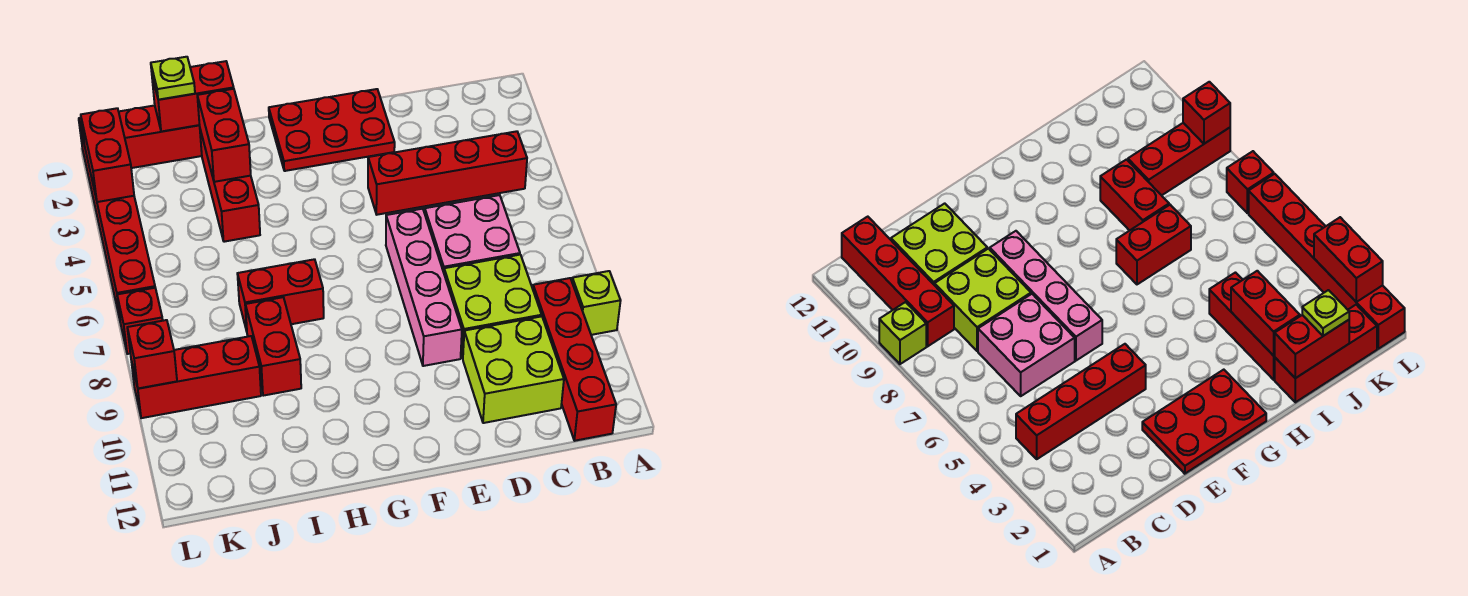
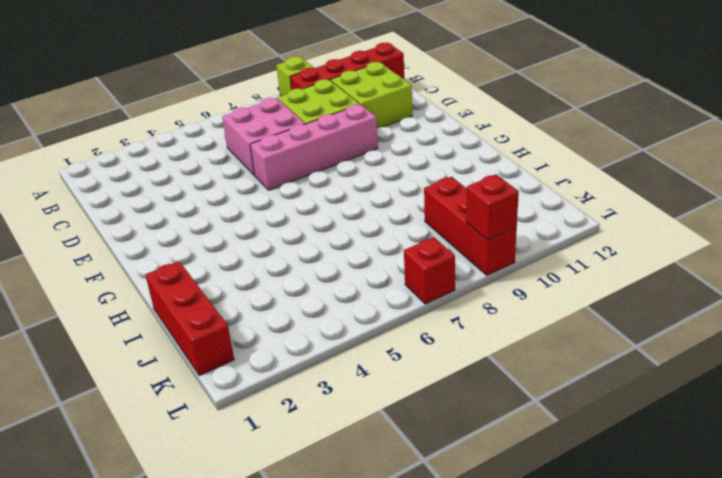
none -> red brick B4:E4 level 1
none -> red plate E1:G2 level 1
none -> red brick H7:I7 level 1

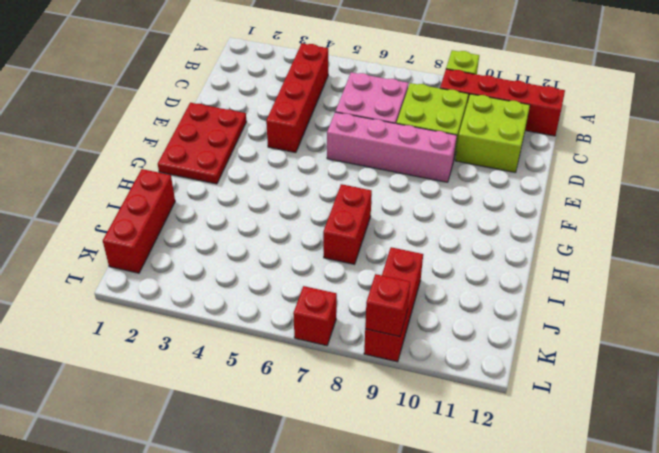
none -> red brick I2:I4 level 1
none -> red brick I8:I9 level 1
none -> red brick L1:L6 level 1

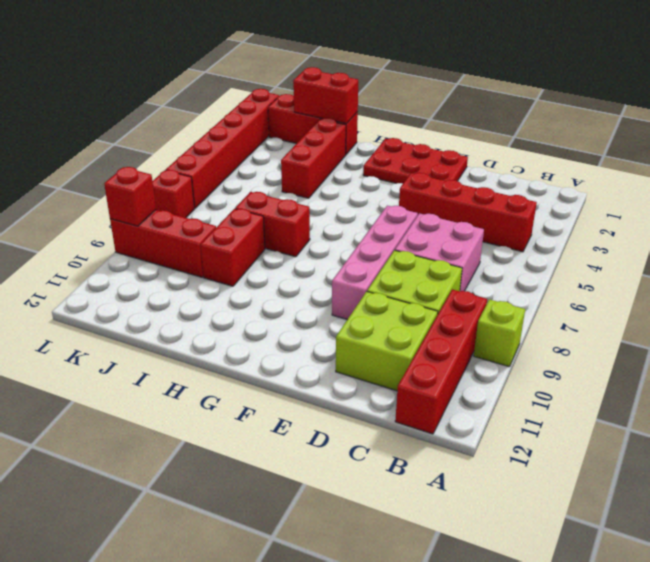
none -> red brick I2:I3 level 2
none -> red brick L2:L3 level 2
none -> lime plate J1 level 3

